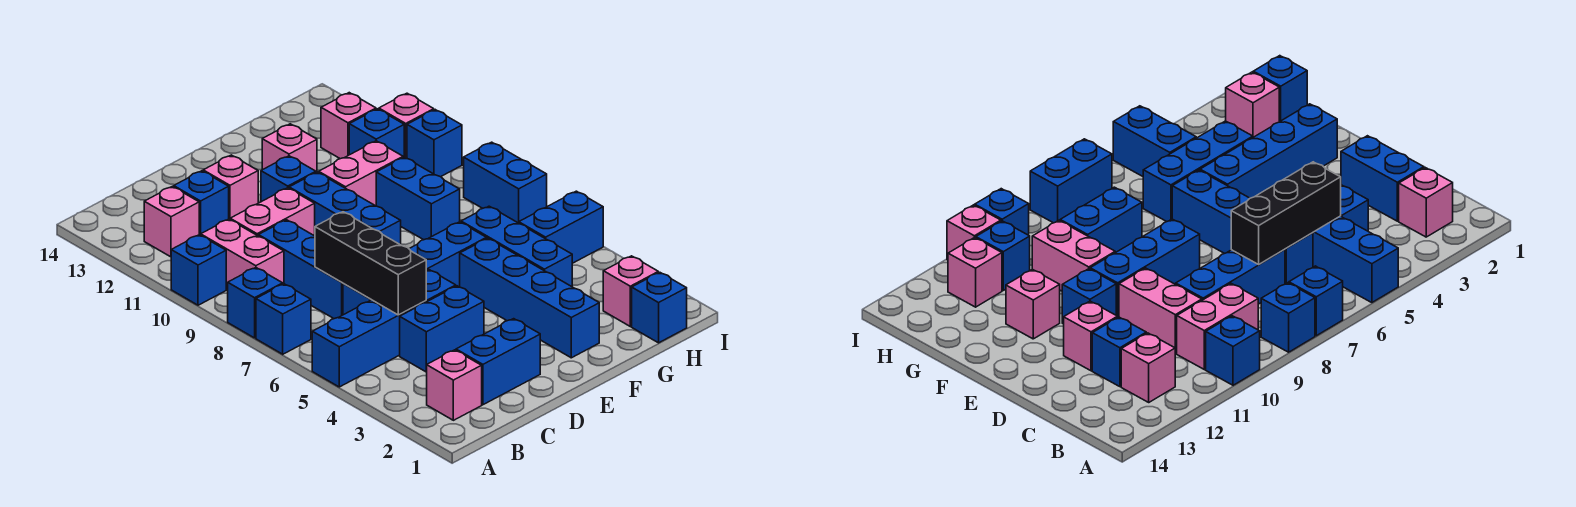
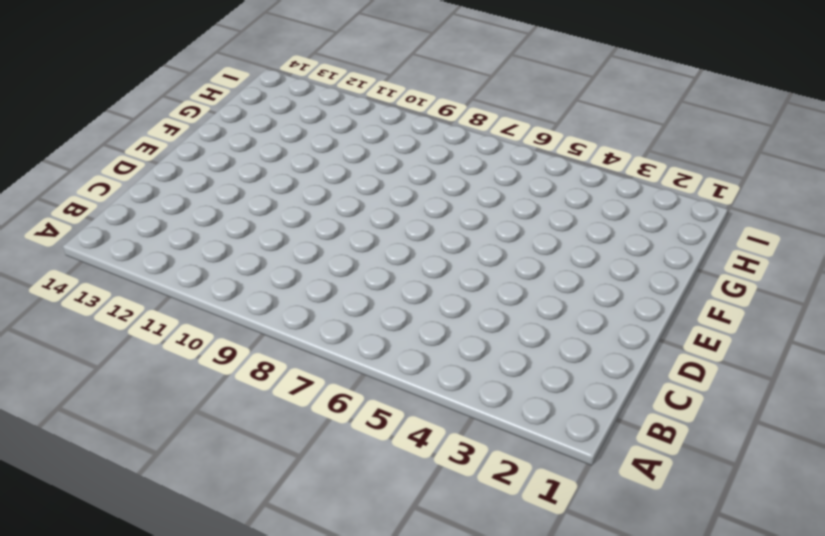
none -> blue brick A5:D5 level 1
none -> blue brick A7 level 1
none -> blue brick A8 level 1
none -> blue brick A10 level 1

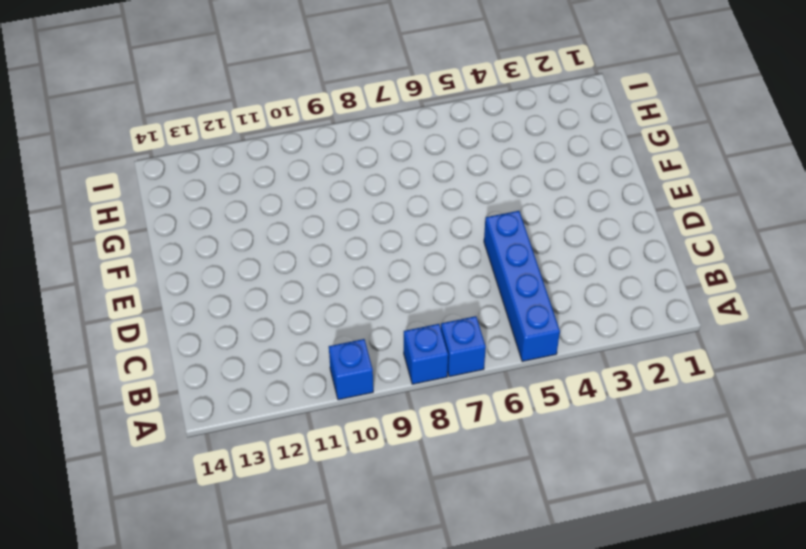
none -> pink brick B2 level 1
none -> pink brick B9:B10 level 1
none -> pink brick B12 level 1
none -> blue brick C2:D2 level 1

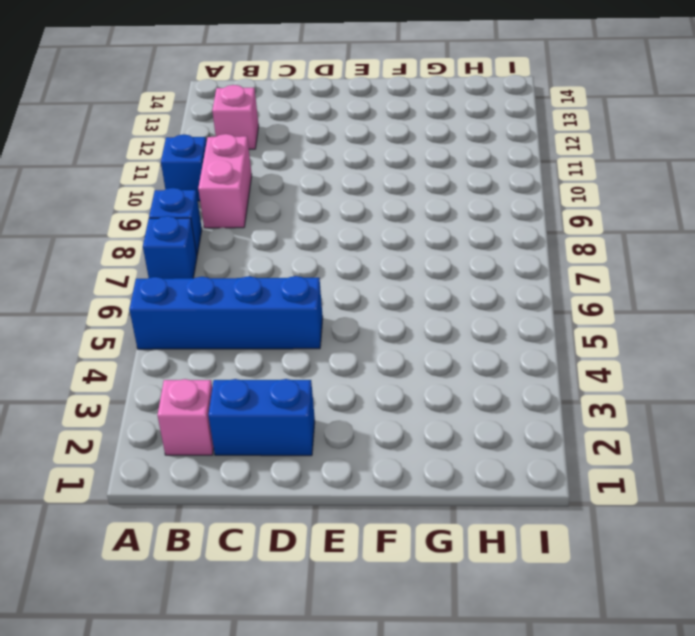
none -> blue brick C4:D4 level 1
none -> blue brick C6:F6 level 1
none -> blue brick C7:C9 level 1
none -> pink brick C10:D10 level 1

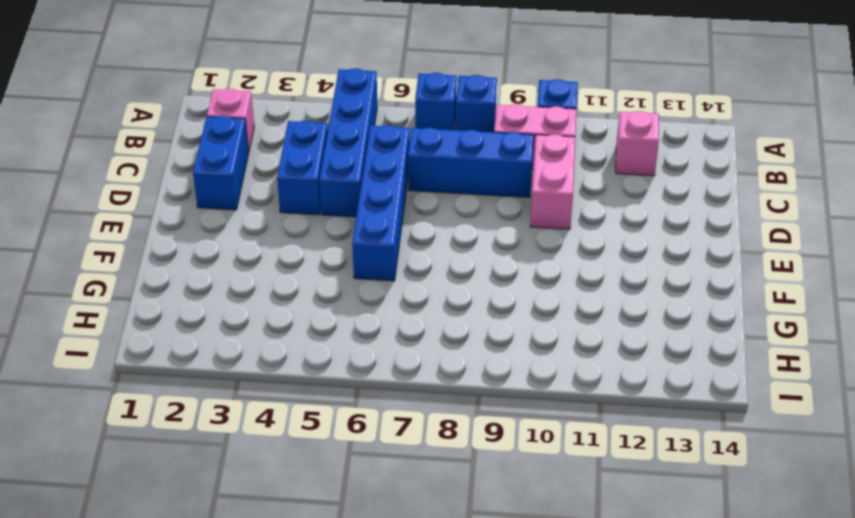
none -> blue brick C12 level 1
none -> pink brick D12 level 1
none -> blue brick E8:E10 level 1
none -> blue brick E11 level 1

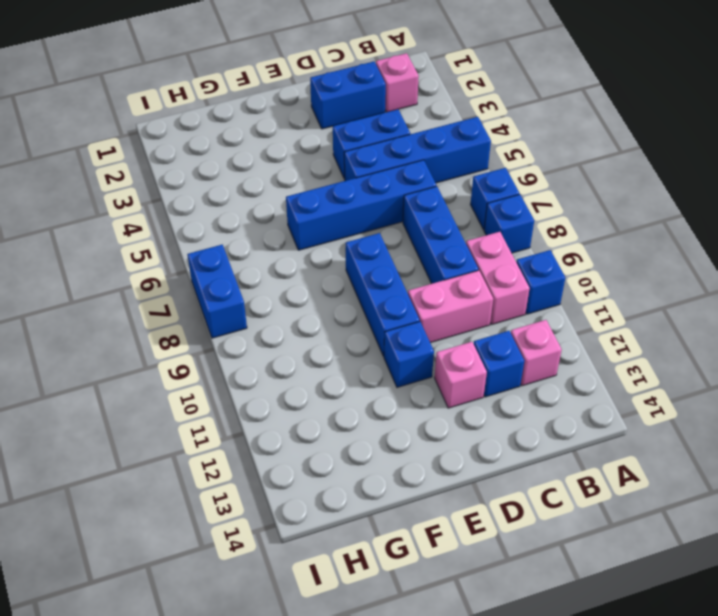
none -> blue brick F2:F5 level 1
none -> pink brick F10:G10 level 1
none -> pink brick F12 level 1
none -> blue brick G4:G6 level 1

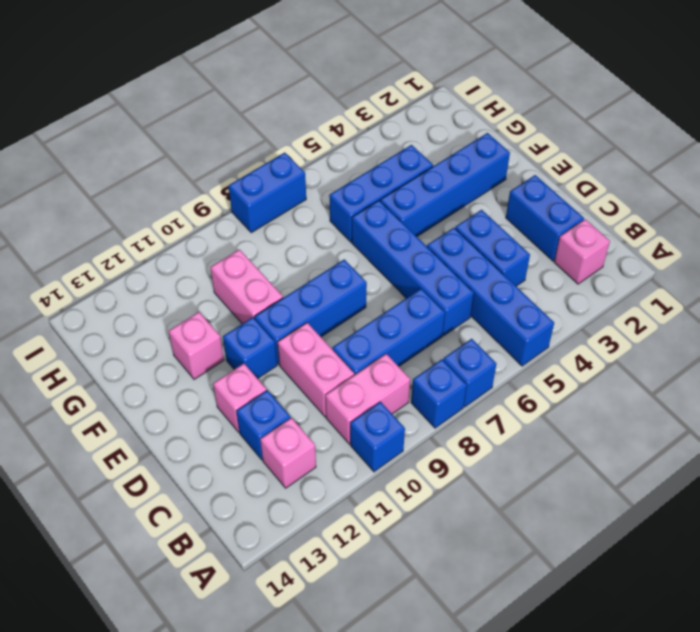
none -> blue brick G8:G9 level 1
none -> blue brick H1 level 1
none -> pink brick H2 level 1
none -> blue brick H5:I5 level 1

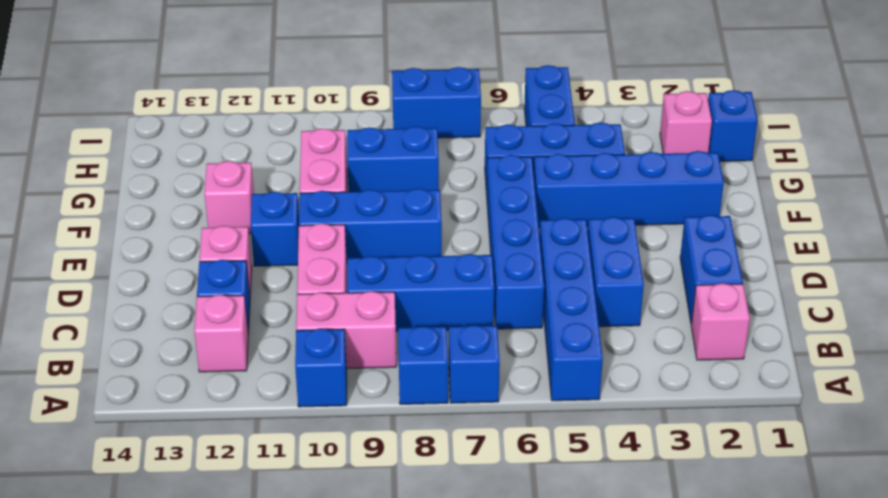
none -> blue brick H11 level 1
none -> pink brick H12 level 1
none -> blue brick I10 level 1
none -> pink brick I11 level 1

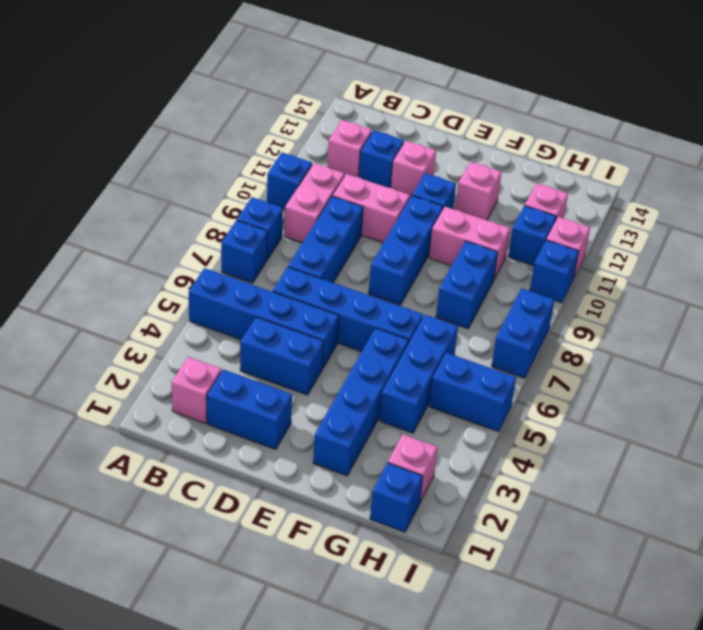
none -> black brick C5:C7 level 2

